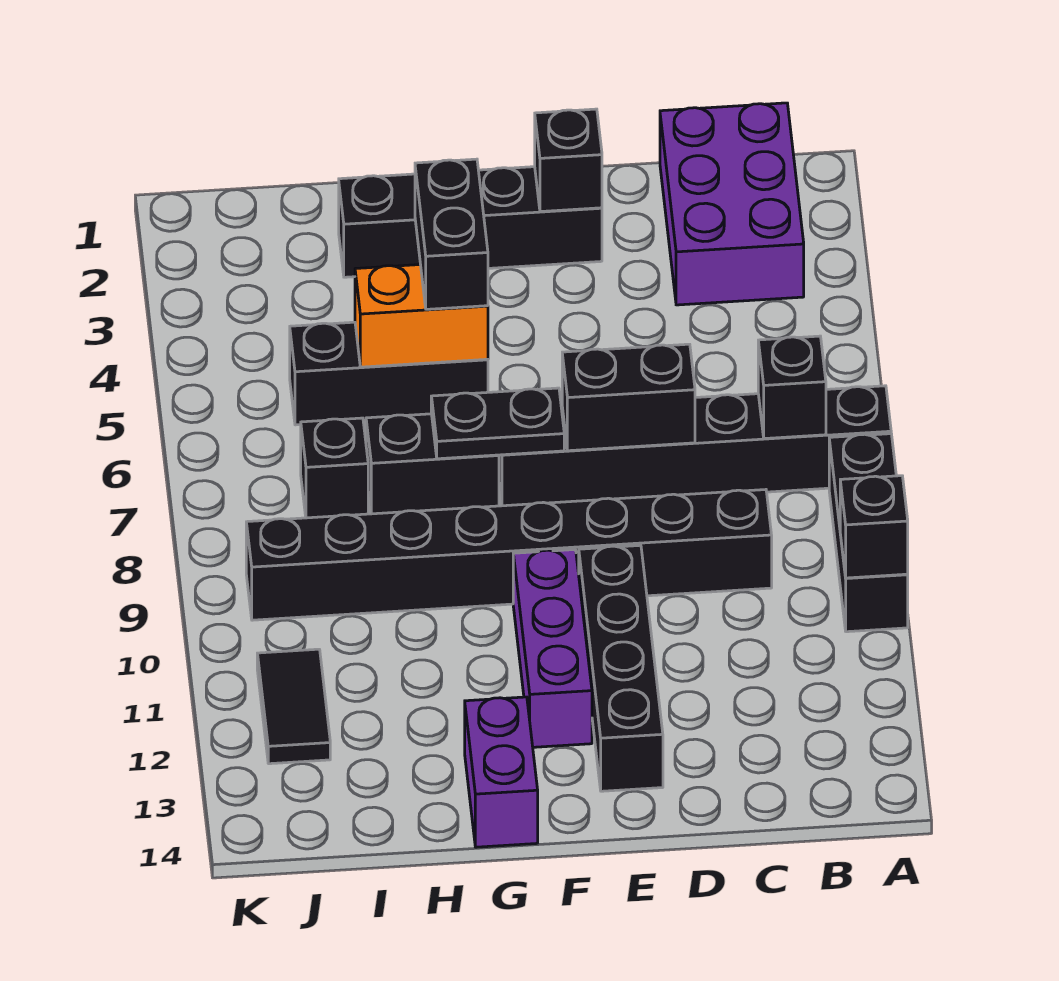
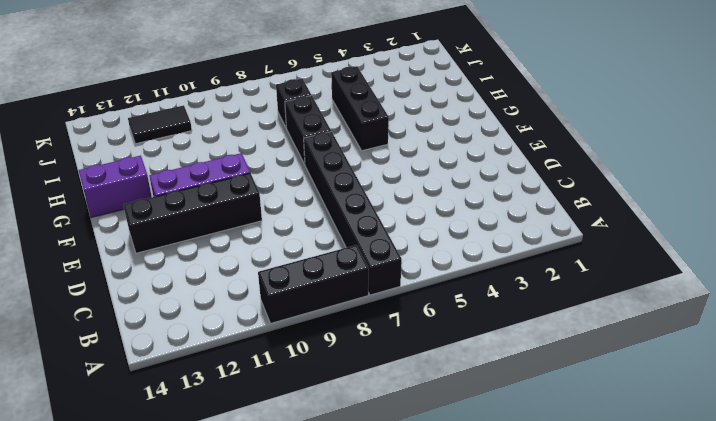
none -> purple brick B1:C3 level 1
none -> black brick C9:J9 level 1
none -> black brick E2:H2 level 1

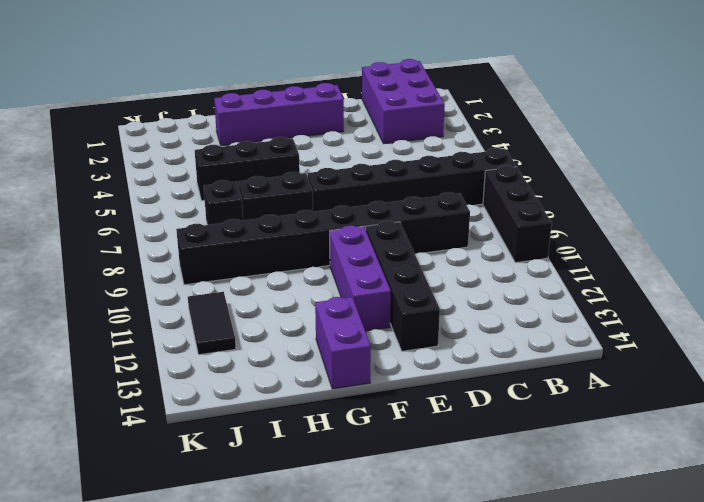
purple brick E2:H2 level 1 -> black brick E2:H2 level 1
none -> black brick A10 level 2
none -> black brick B7 level 2
none -> black brick D7:E7 level 2

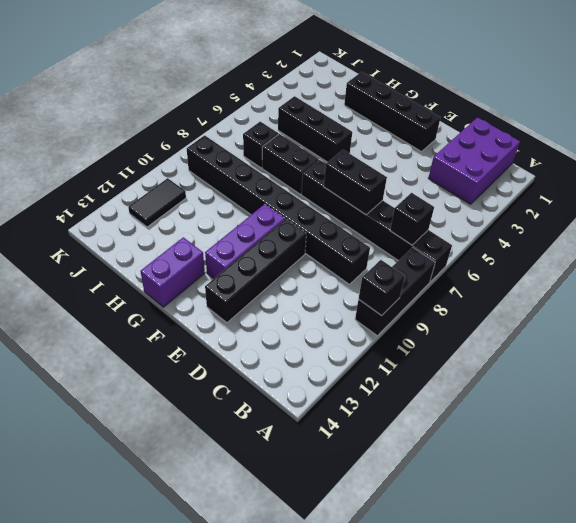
none -> black brick E2 level 2
none -> black plate F7:G7 level 2
none -> orange brick G5:H5 level 2

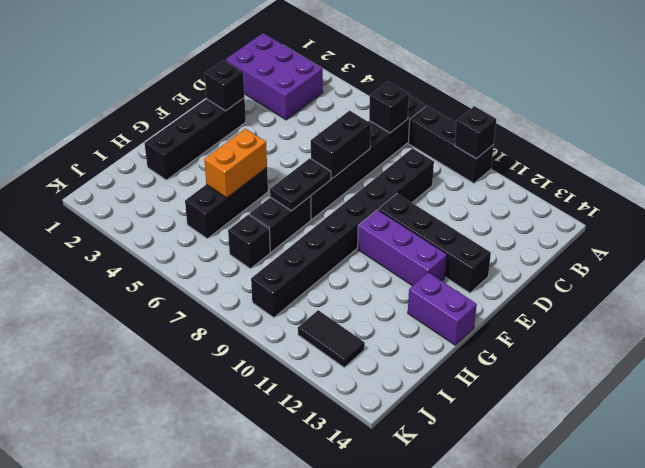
none -> black brick G4:G5 level 3

